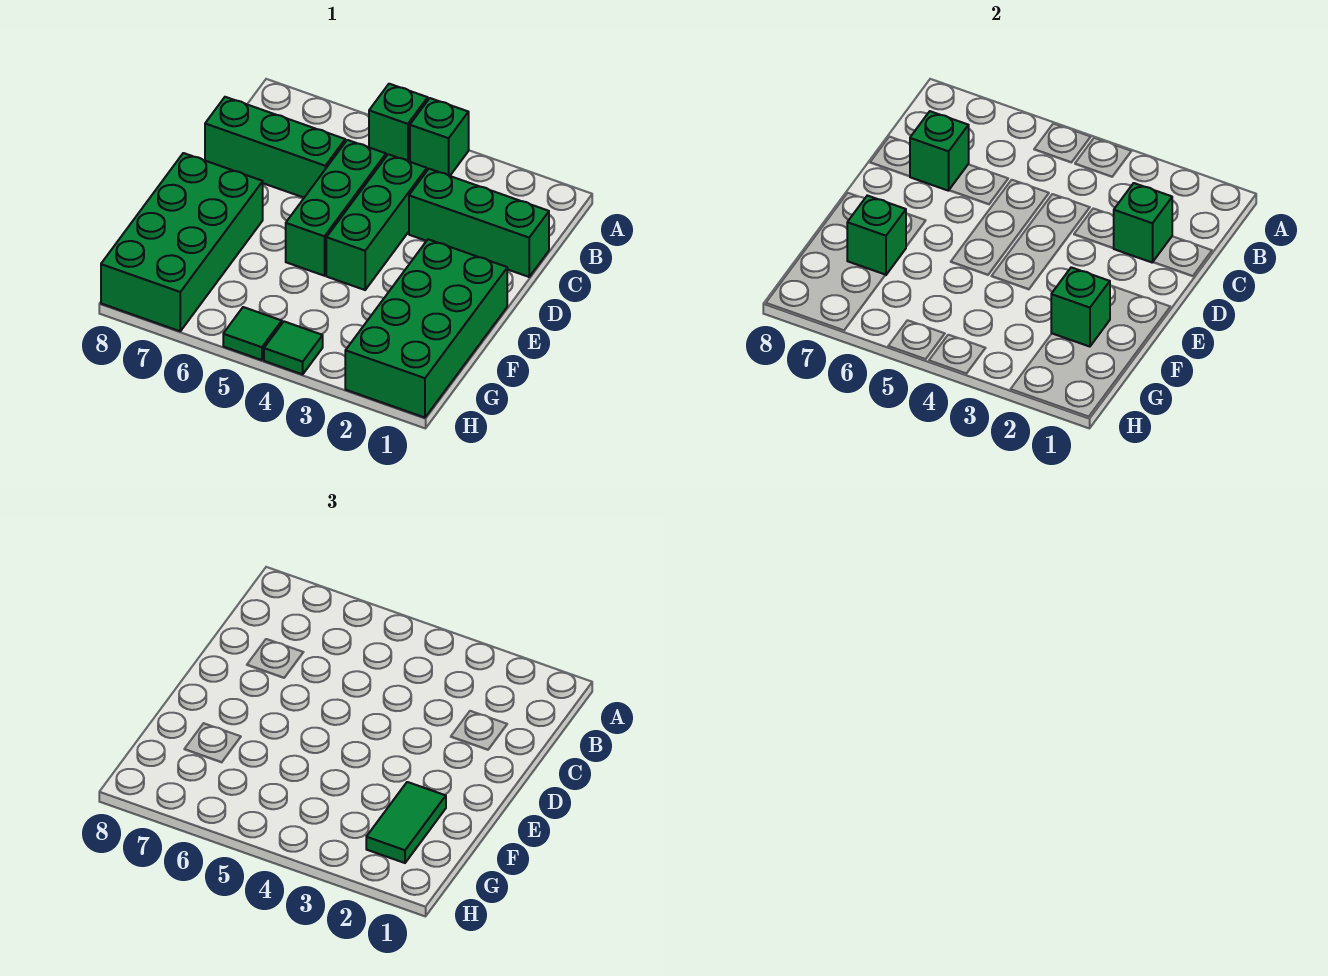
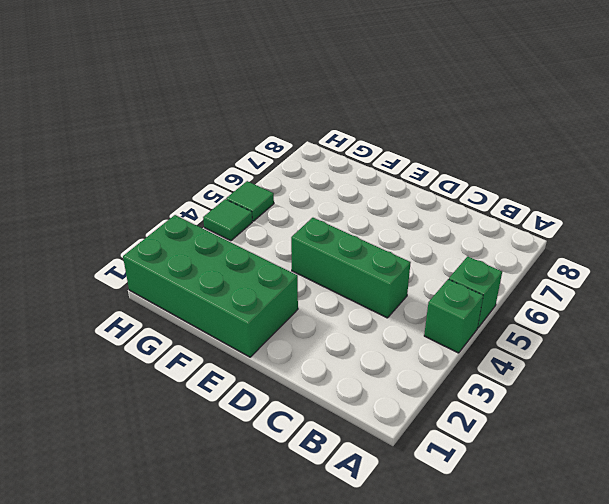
none -> green brick C1:C3 level 1
none -> green brick C5:E5 level 1
none -> green brick C6:C8 level 1

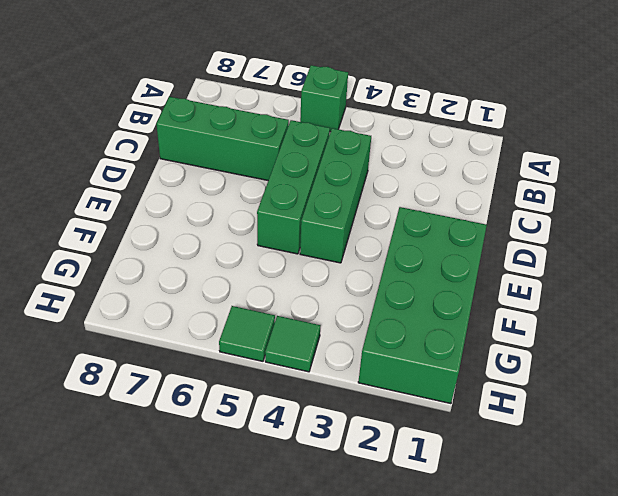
none -> green brick A4 level 1
none -> green brick C1:C3 level 1
none -> green brick E7:H8 level 1

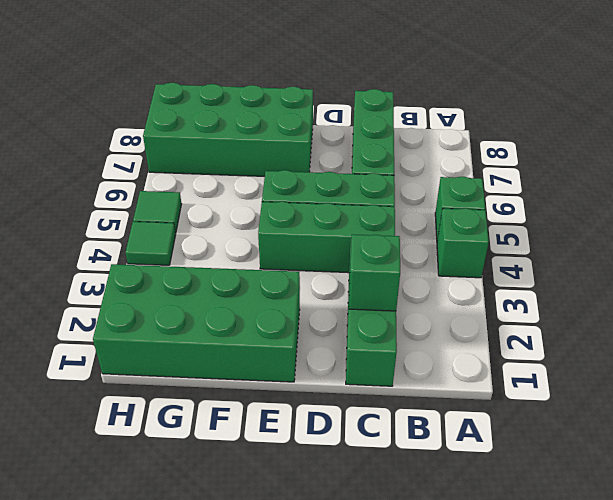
none -> green brick C7 level 2
none -> green brick F2 level 2
none -> green brick F7 level 2

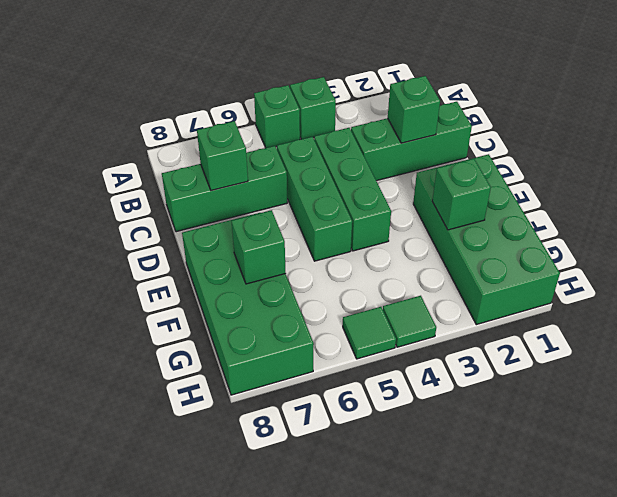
none -> green tile F2:G2 level 3

